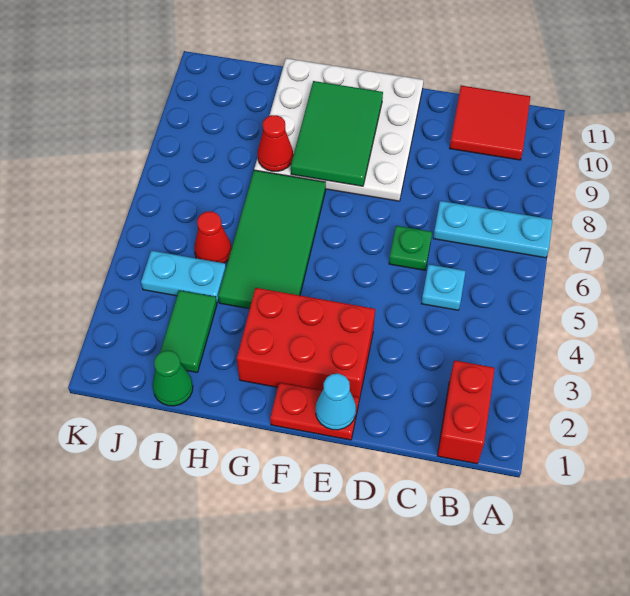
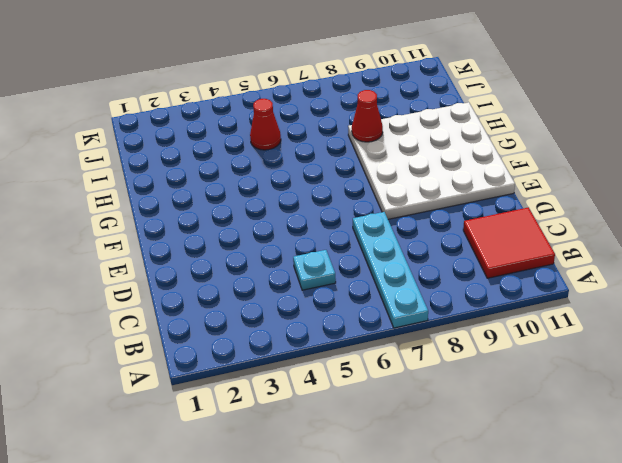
cyan plate A7:D7 level 1 -> cyan plate A7:C7 level 1
none -> red brick B1:B2 level 1
none -> green plate D6 level 1
none -> red plate E1:F1 level 1

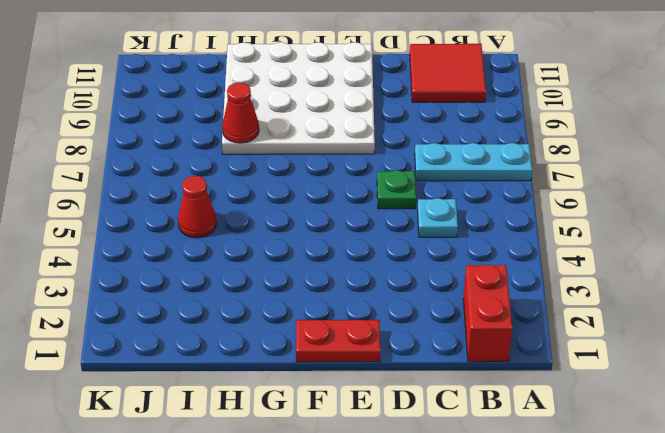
none -> red brick E2:G3 level 1
none -> green tile G4:H7 level 1
none -> green cone I1 level 1

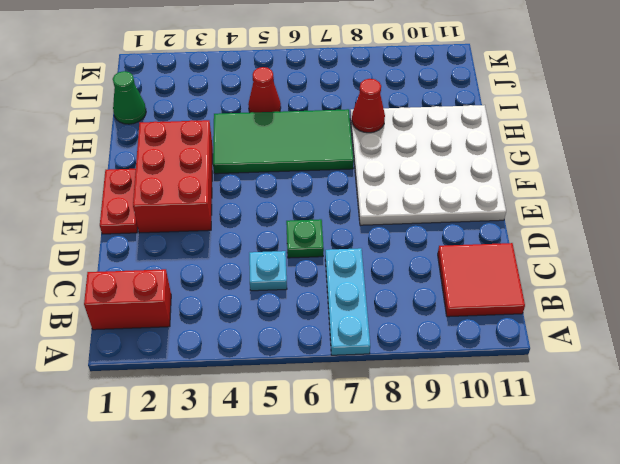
none -> green tile I2:I3 level 1
none -> cyan plate I4:J4 level 1
none -> cyan cone E1 level 2

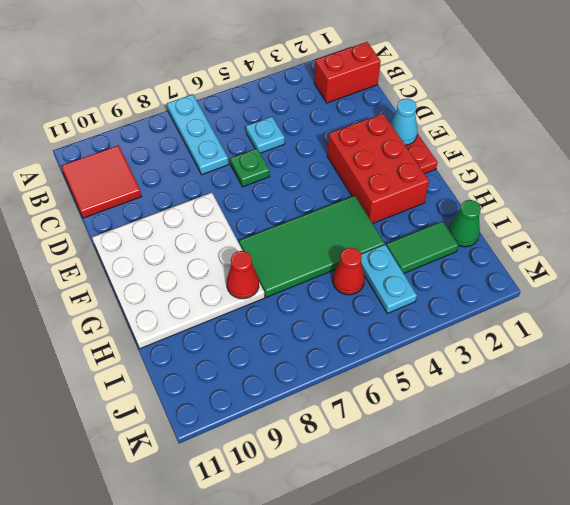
none -> green tile F8:G10 level 2

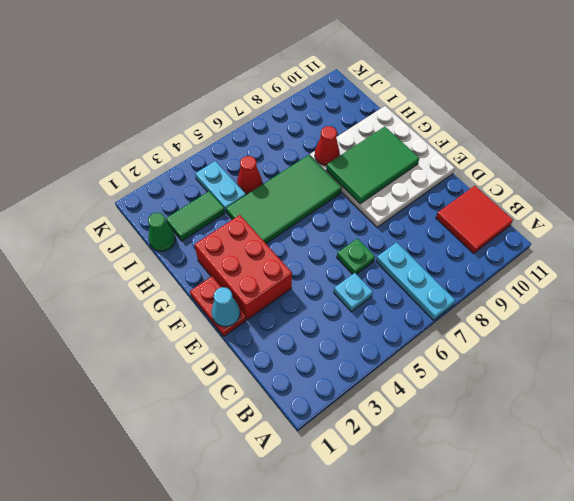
none -> red brick B1:B2 level 1

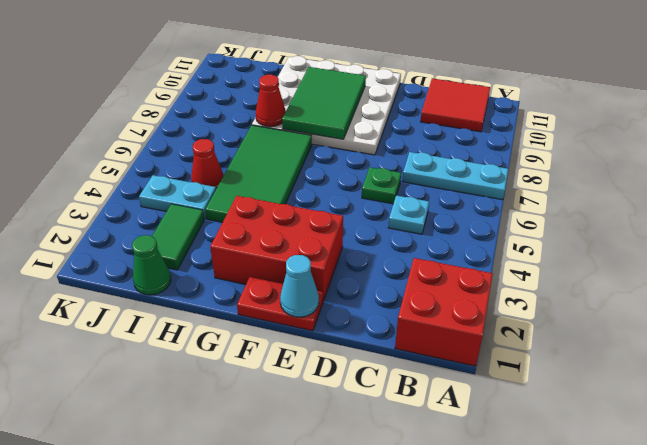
red brick A1:B2 level 1 -> red brick B1:B2 level 1

